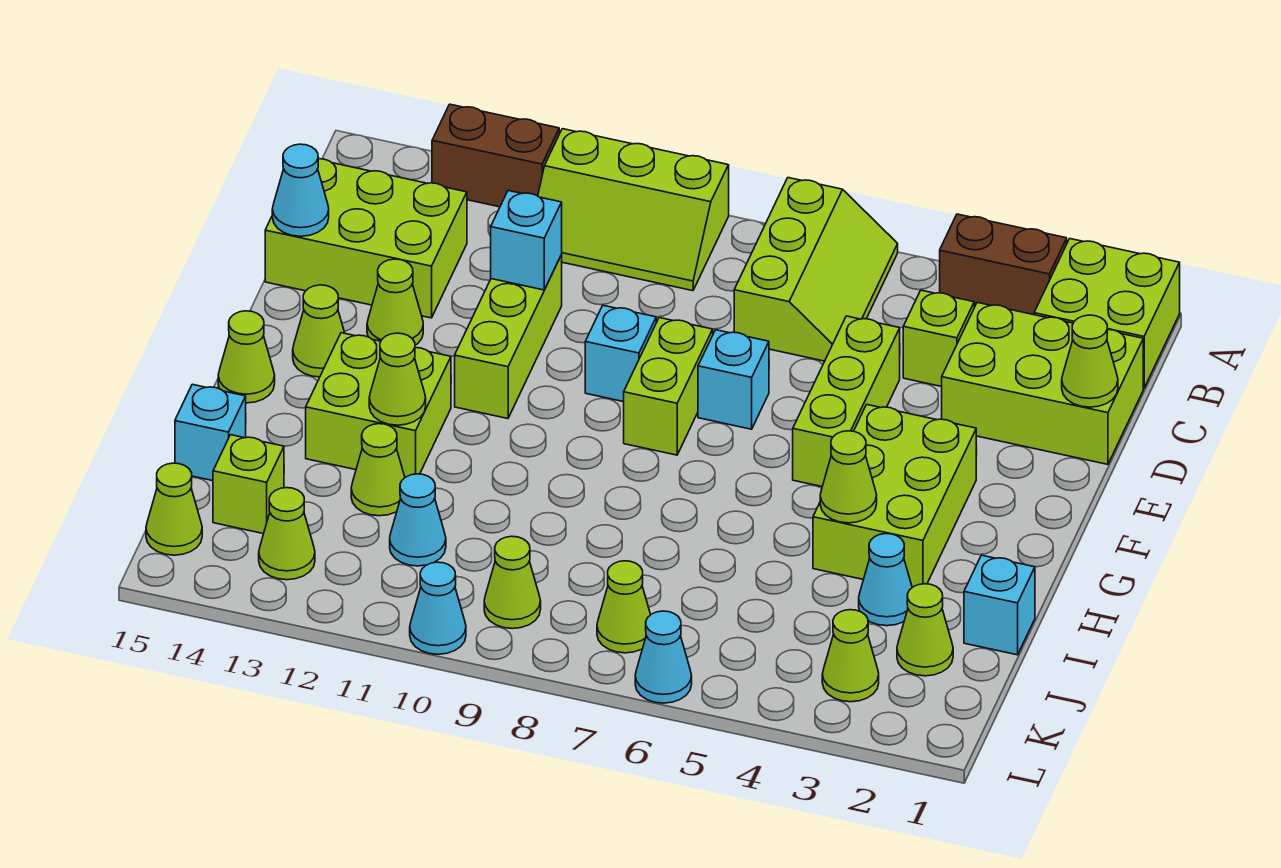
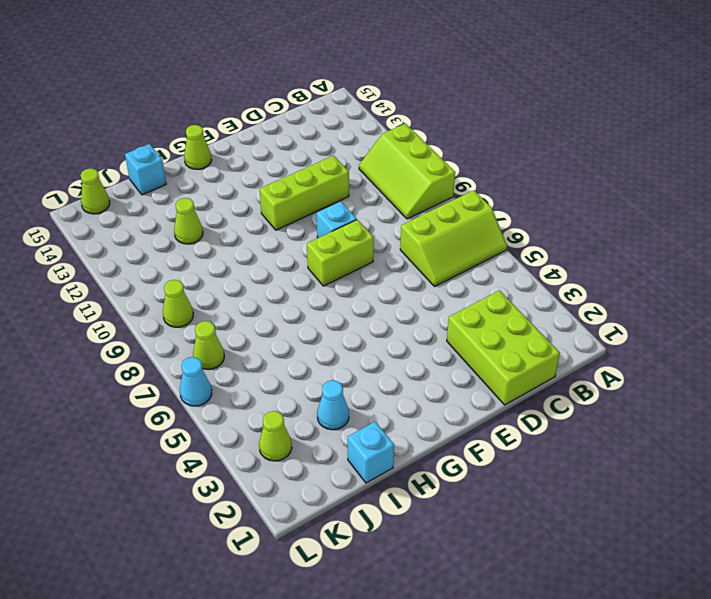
none -> lime brick A1:B2 level 1
none -> brown brick A3:A4 level 1
none -> brown brick A12:A13 level 1
none -> lime brick C4 level 1

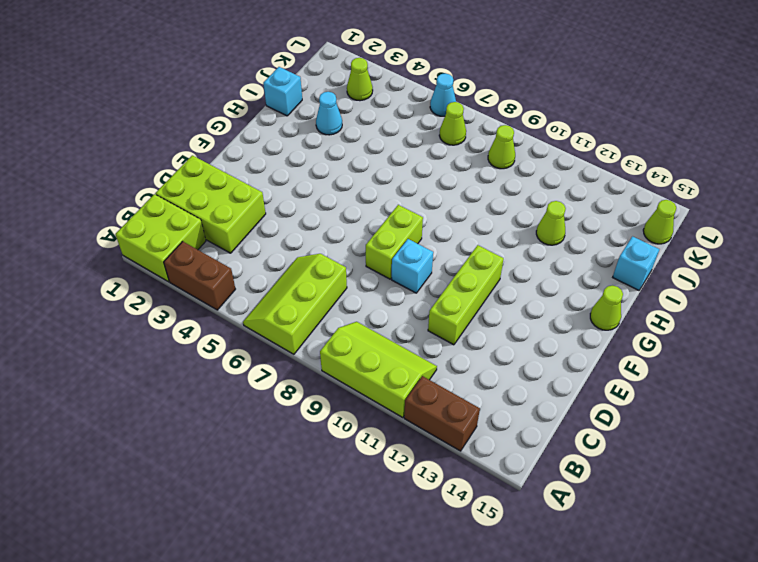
none -> lime brick C4 level 1
none -> lime brick C13:D15 level 1
none -> lime brick D5:F5 level 1
none -> cyan brick E7 level 1

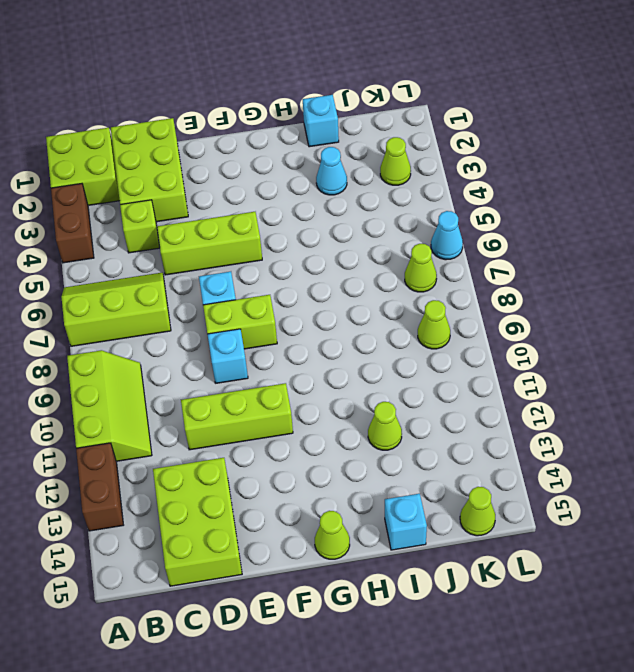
none -> lime cone E13 level 1
none -> lime brick F3:H4 level 1
none -> lime cone F14 level 1
none -> lime brick G12:H13 level 1

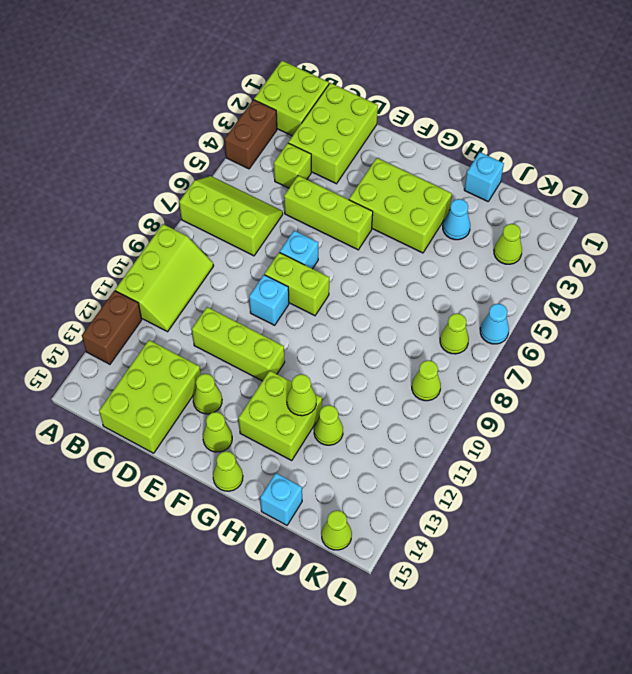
none -> lime cone J2 level 1
none -> cyan cone J11 level 1
none -> lime brick J14 level 1
none -> lime cone K13 level 1

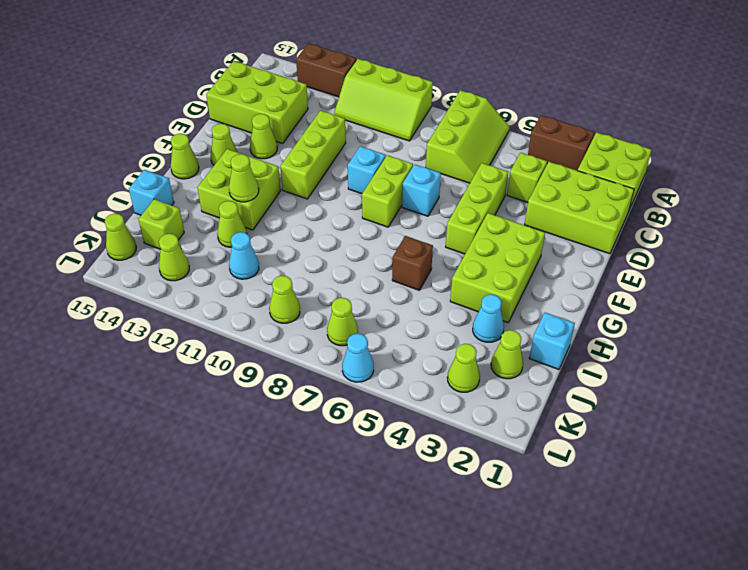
brown brick H6 level 1 -> none
none -> cyan cone L10 level 1
none -> lime cone D1 level 2
none -> cyan brick D11 level 2
none -> cyan cone D15 level 2

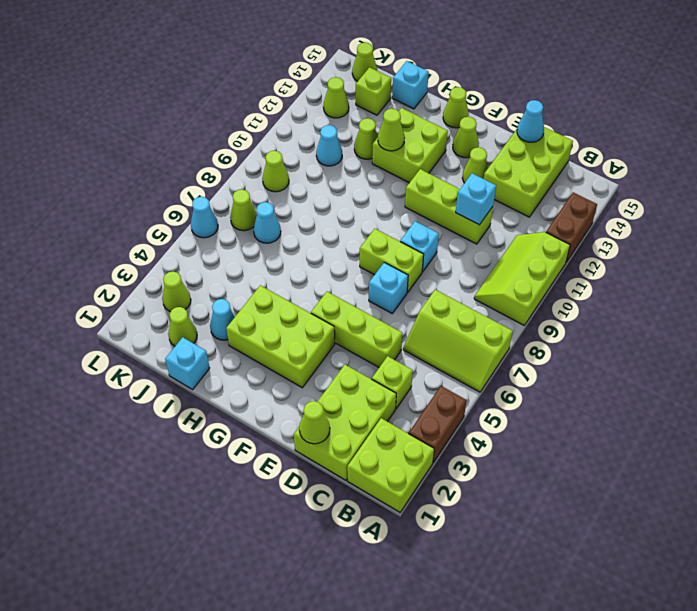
cyan cone J7 level 1 -> cyan cone L10 level 1
none -> lime cone H4 level 2

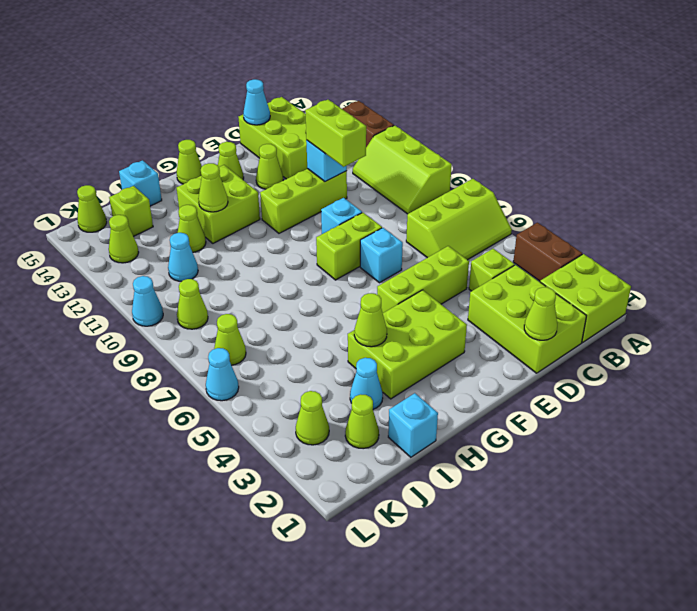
lime brick D10:D11 level 3 -> none

